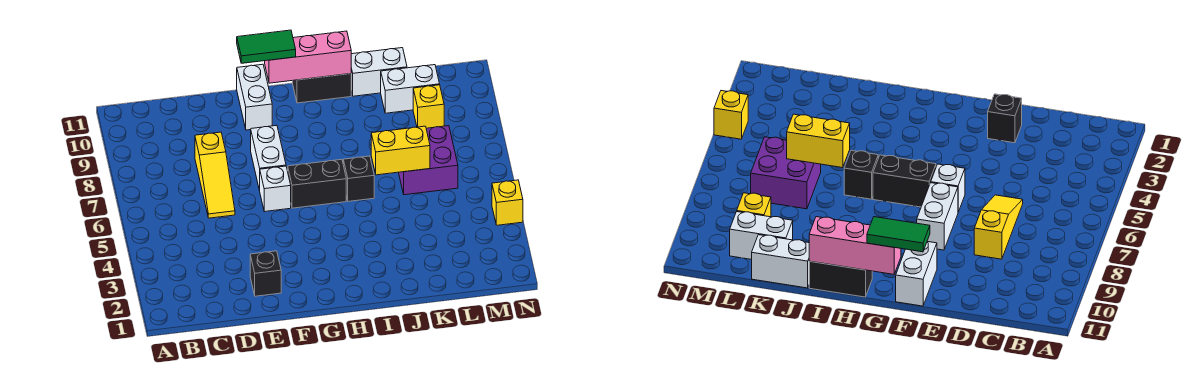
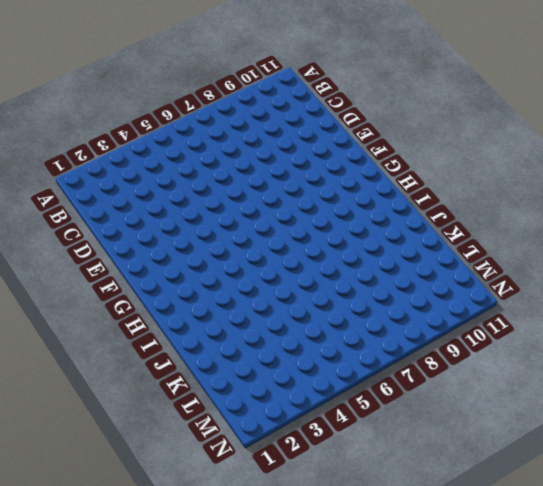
none -> yellow slope D6:D8 level 1 top 8
none -> black brick E2 level 1
none -> white brick F6 level 1

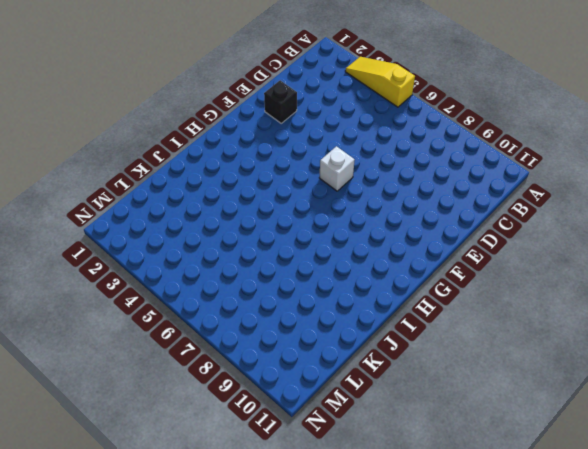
yellow slope A3:A5 level 1 top 5 -> yellow slope D6:D8 level 1 top 8
none -> white brick F7:F8 level 1
none -> white brick F10:F11 level 1
none -> black brick G6:H6 level 1

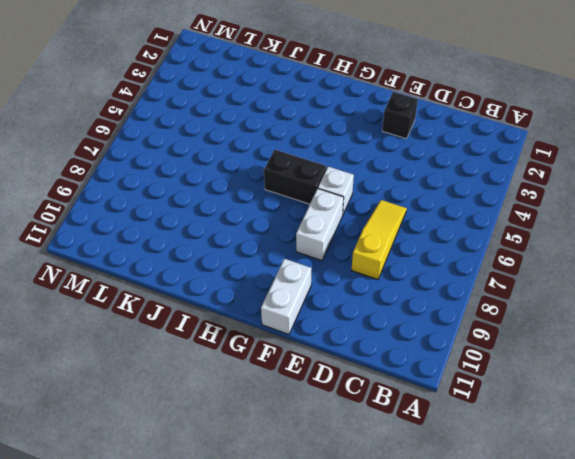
none -> black brick H11:I11 level 1
none -> black brick I6 level 1
none -> white brick J11:K11 level 1

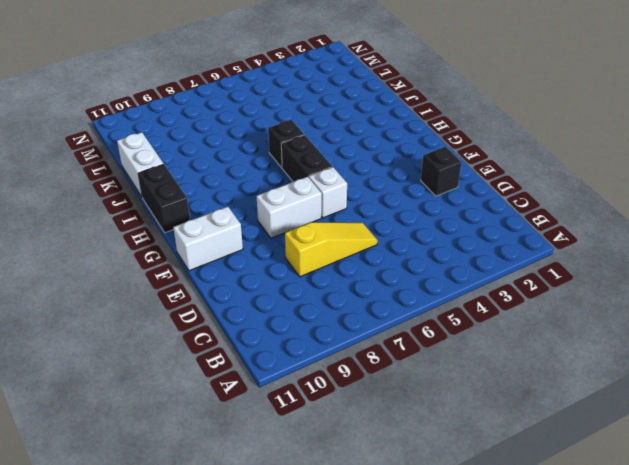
none -> purple brick K6:L7 level 1
none -> white brick K10:L10 level 1
none -> yellow brick L9 level 1

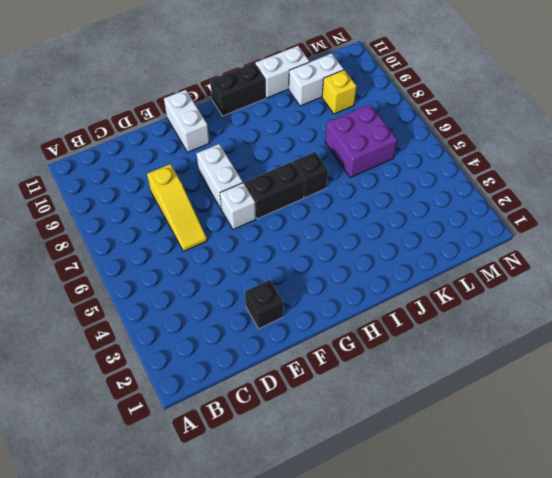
none -> yellow brick N4 level 1
none -> pink brick G11:I11 level 2
none -> yellow brick J6:K6 level 2

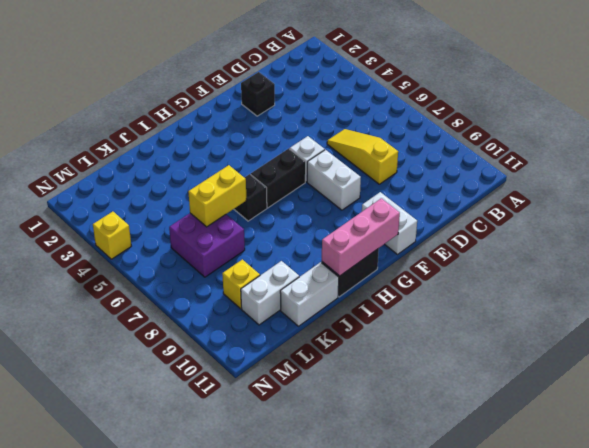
none -> green tile F11:G11 level 3

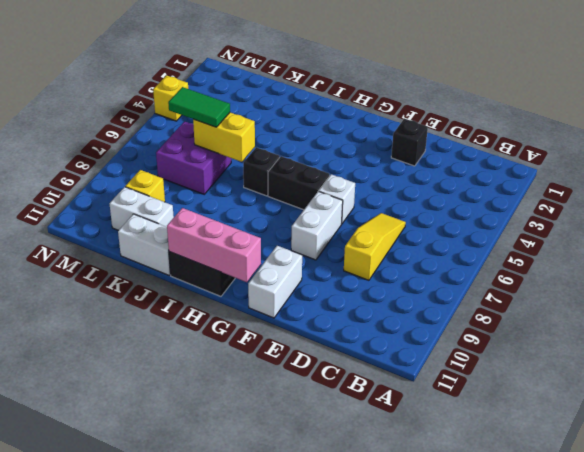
green tile K6:L6 level 3 -> green tile F11:G11 level 3

